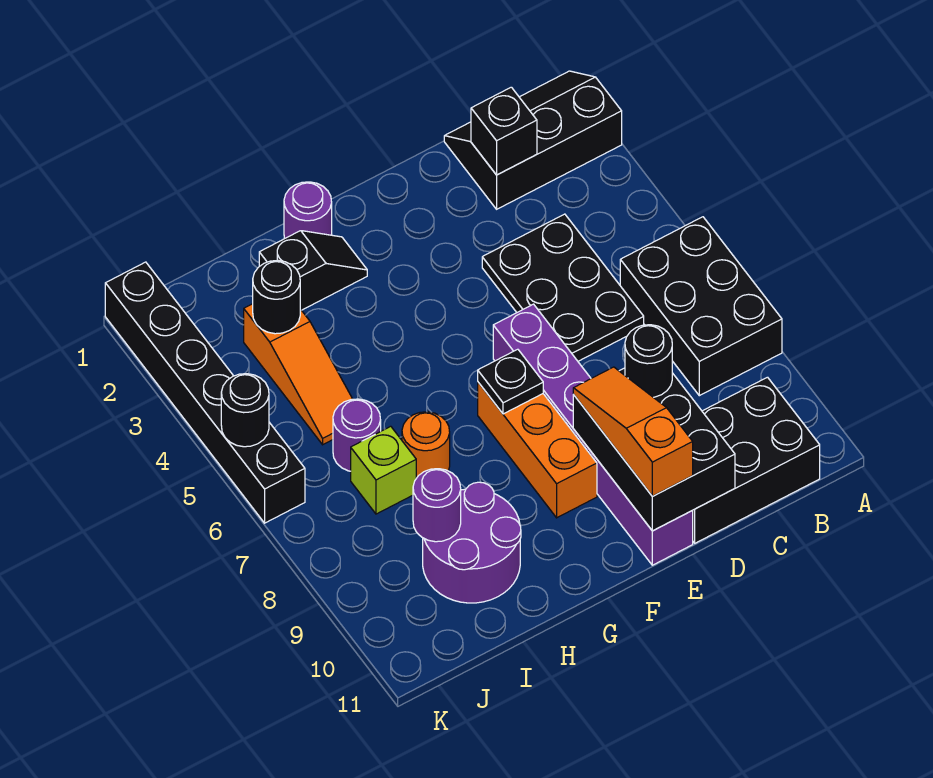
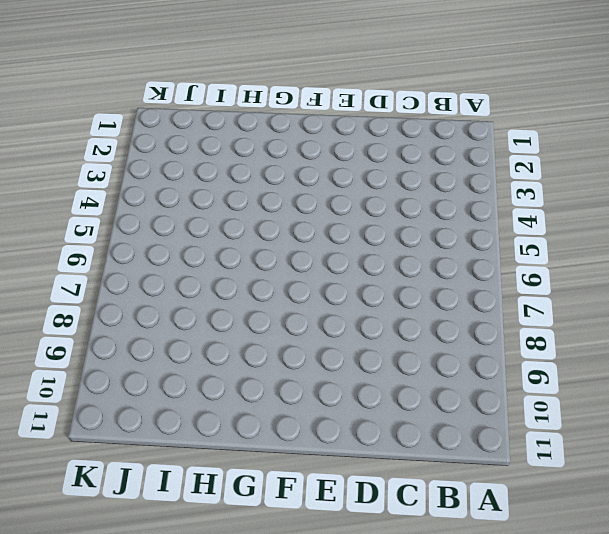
none -> black slope A1:C2 level 1 top 2
none -> black brick A6:B8 level 1
none -> black brick B10:D11 level 1

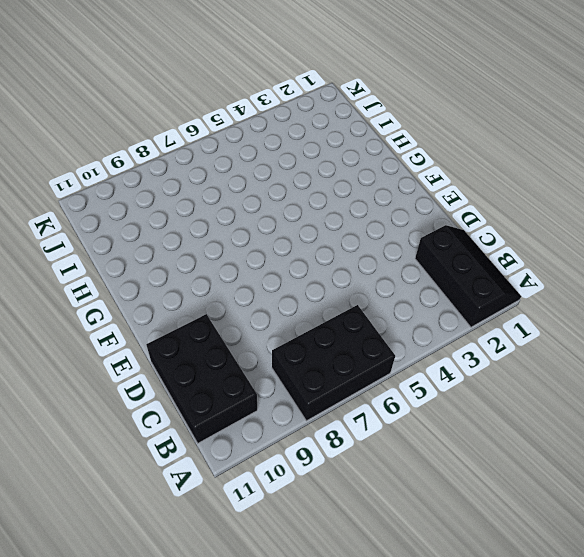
none -> black plate C4:D6 level 1
none -> purple brick E6:E11 level 1
none -> orange brick F7:F9 level 1

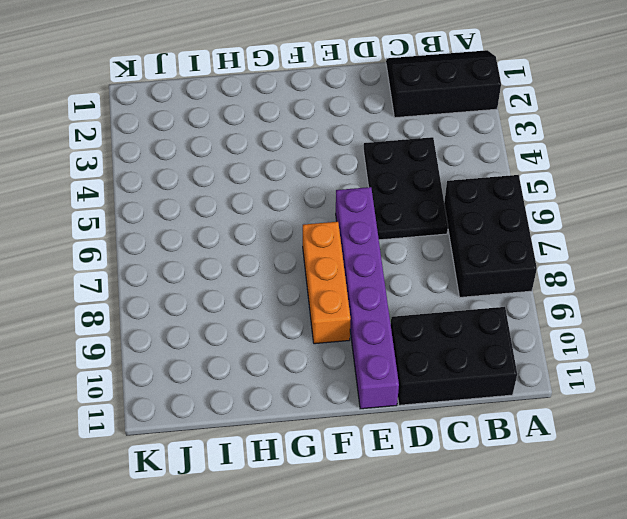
none -> purple round brick G1 level 1
none -> black slope G2:H2 level 1 top H
none -> orange round brick H7 level 1

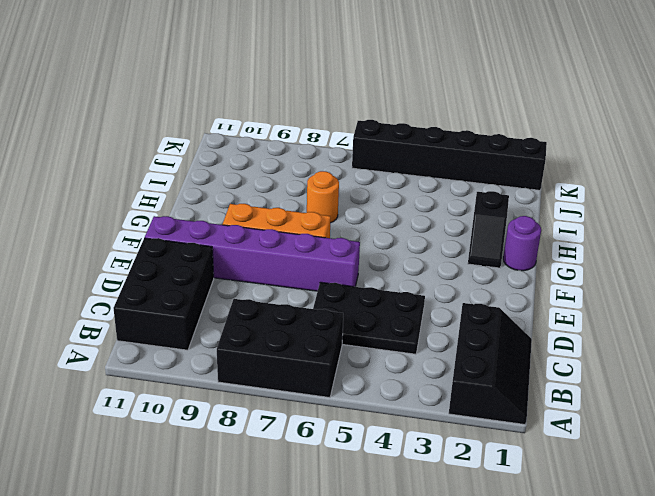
none -> purple round brick H9:I10 level 1
none -> orange slope I3:I5 level 1 top 3
none -> purple round brick I6 level 1

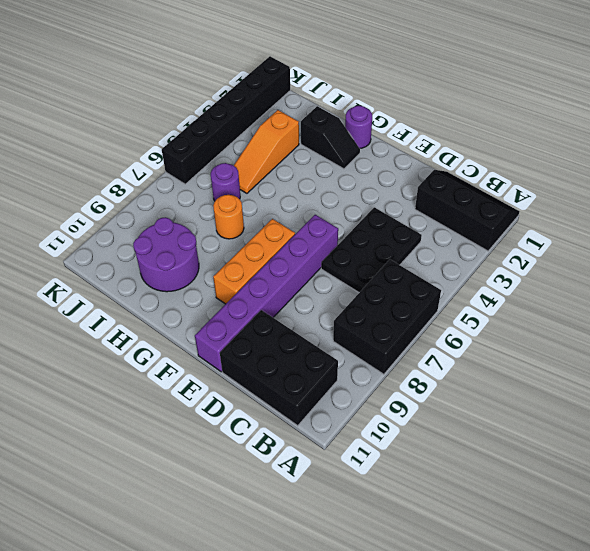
none -> lime brick I7 level 1
none -> black brick C2 level 2
none -> black brick D9:E11 level 2

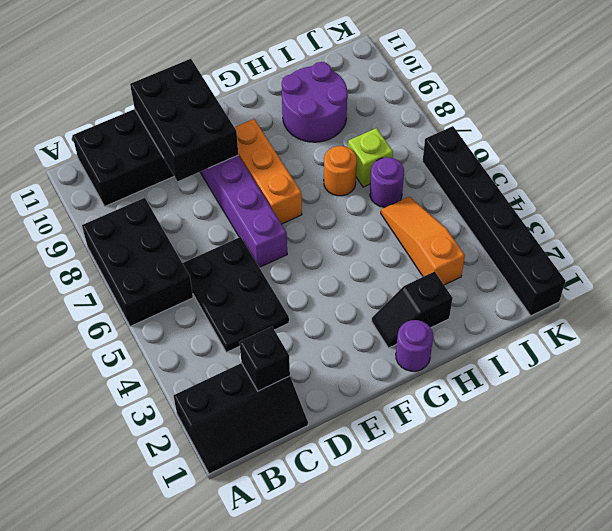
none -> black plate F7 level 2
none -> black round brick I3 level 2
none -> purple round brick I9 level 2

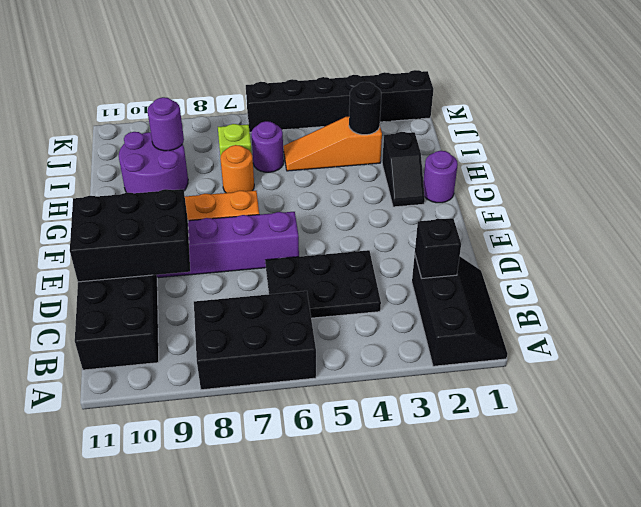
none -> black plate F7 level 2
none -> black round brick K5 level 2
none -> black round brick D9 level 3

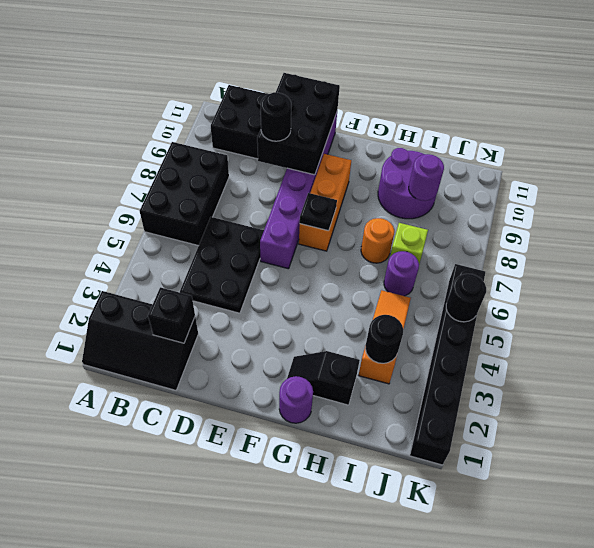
none -> orange slope E9:E11 level 3 top 11

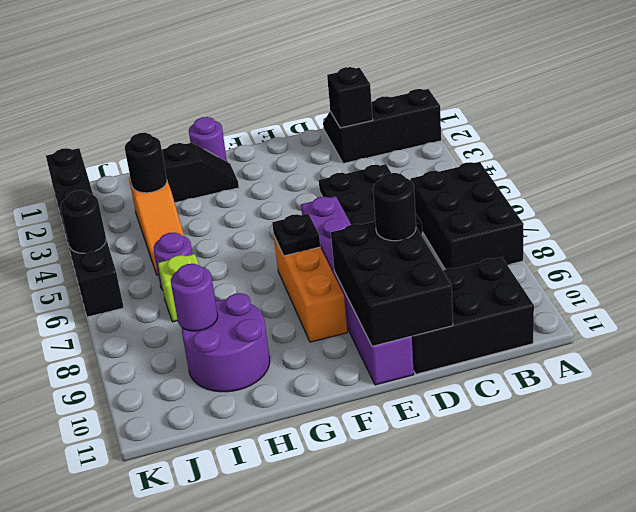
none -> orange round brick H7 level 1
none -> orange slope E9:E11 level 3 top 11

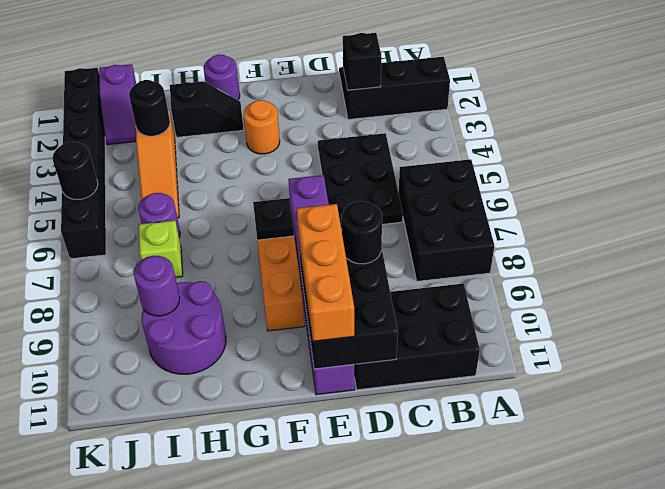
orange brick E9:E11 level 3 -> orange slope E9:E11 level 3 top 11
orange round brick F3 level 1 -> orange round brick H7 level 1
purple slope J1:J2 level 1 top 1 -> none

